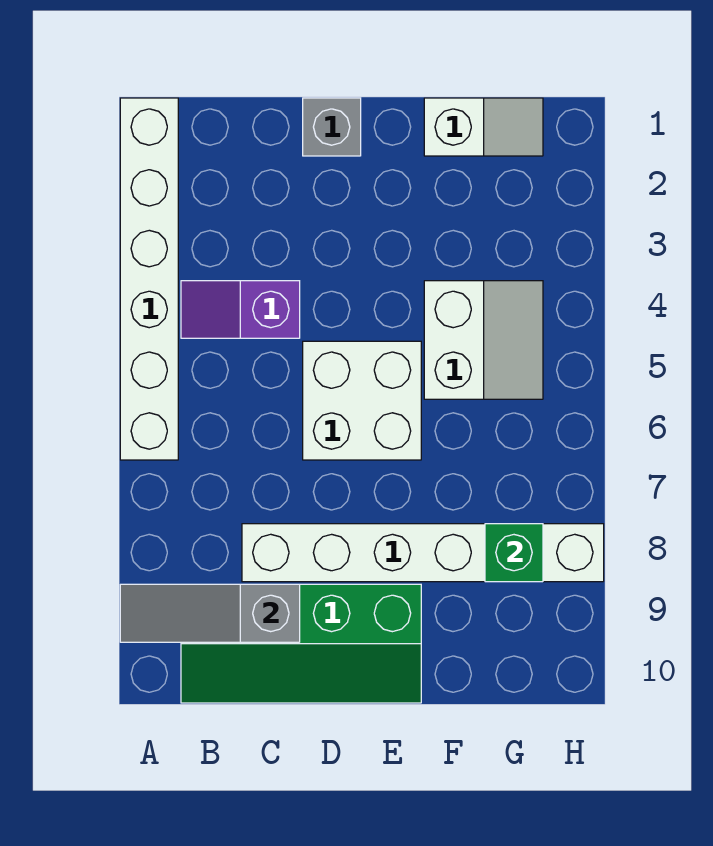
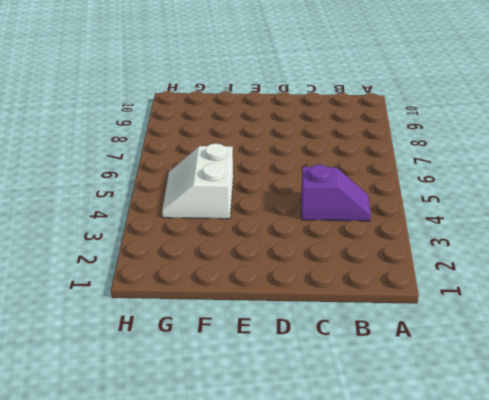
none -> white brick A1:A6 level 1
none -> green slope B9:E10 level 1 top 9

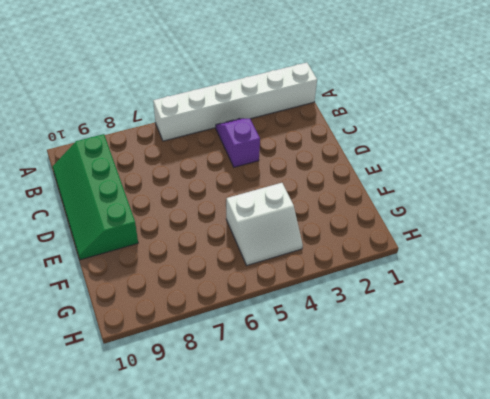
none -> white brick C8:H8 level 1
none -> grey brick D1 level 1

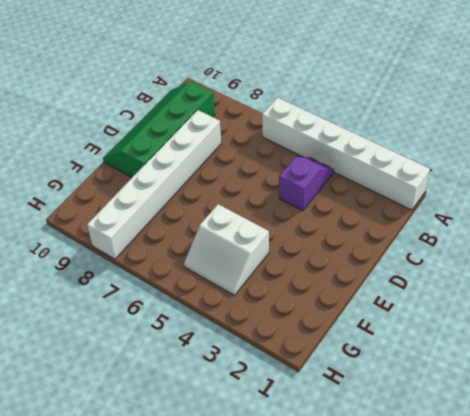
none -> grey brick D1 level 1
none -> white brick D5:E6 level 1

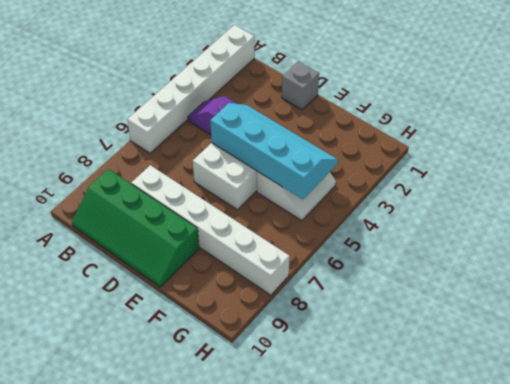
cyan slope D4:G5 level 2 top 5 -> none
none -> white slope F1:G1 level 1 top F
none -> grey slope A9:C9 level 2 top C

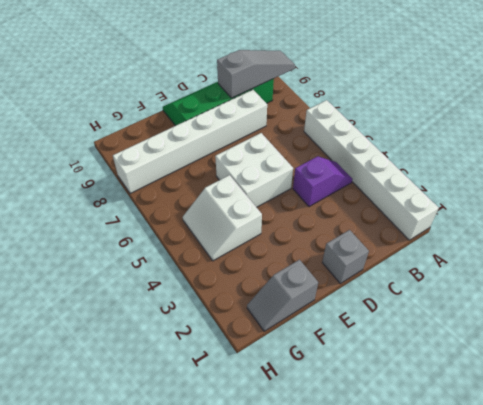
grey slope F1:G1 level 1 top F -> white slope F1:G1 level 1 top F
none -> green brick G8 level 2

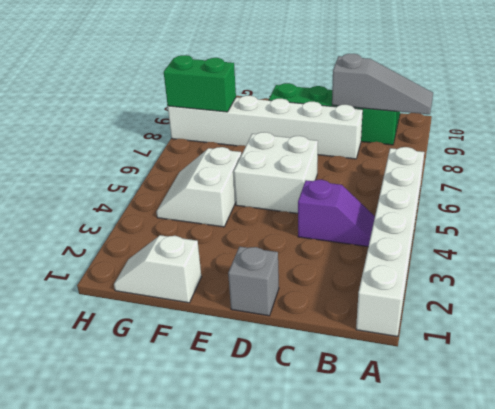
green brick G8:H8 level 2 -> green brick G8 level 2

